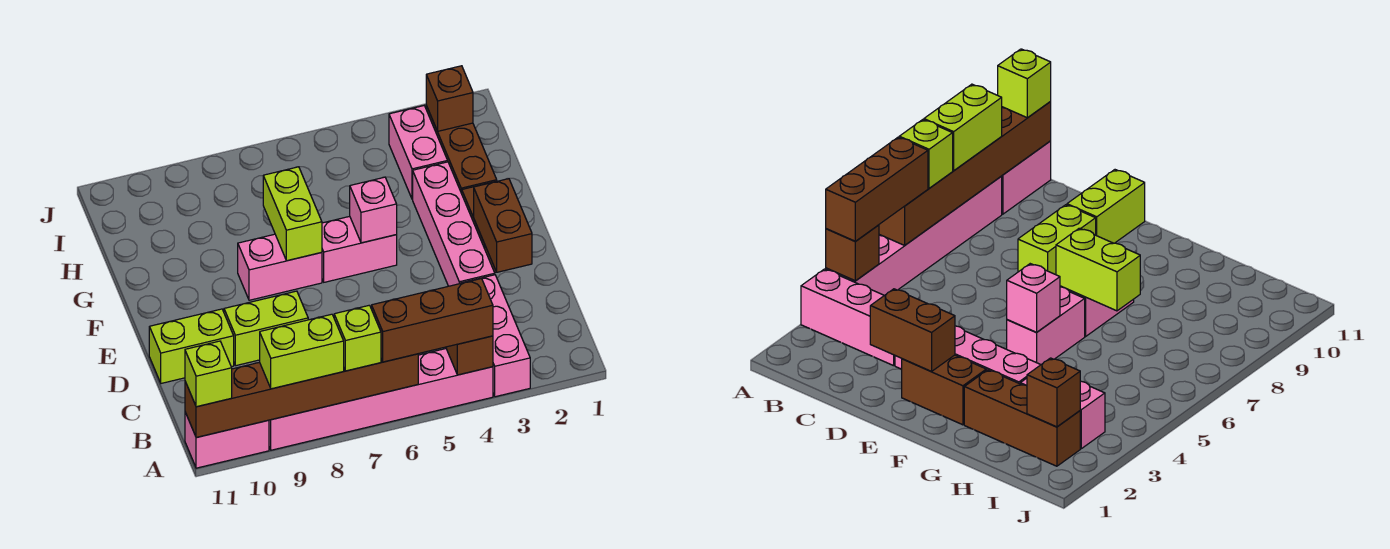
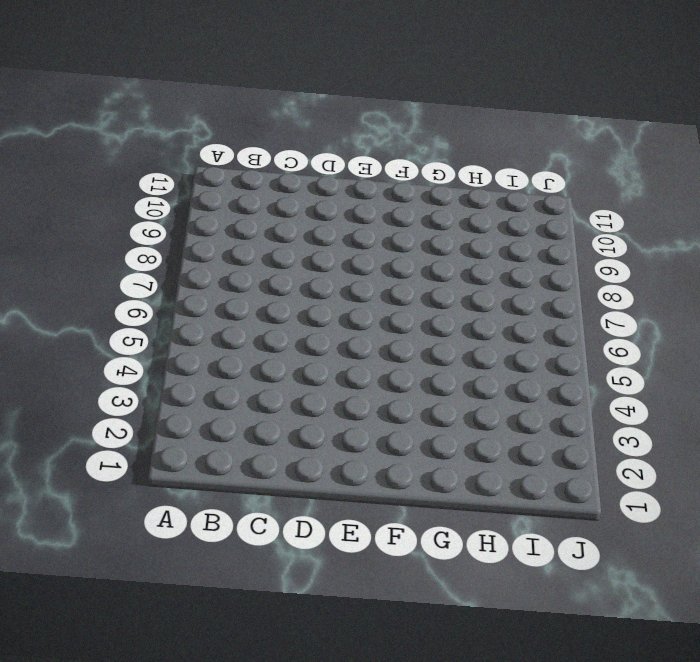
none -> pink brick A3:C3 level 1
none -> pink brick A4:A9 level 1
none -> pink brick A10:A11 level 1

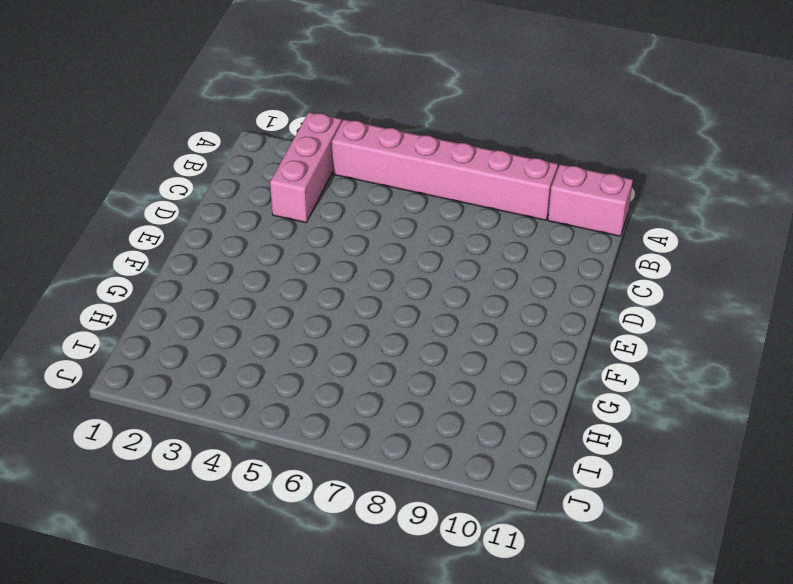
none -> pink brick D3:G3 level 1
none -> lime brick D8:D9 level 1
none -> lime brick D10:D11 level 1

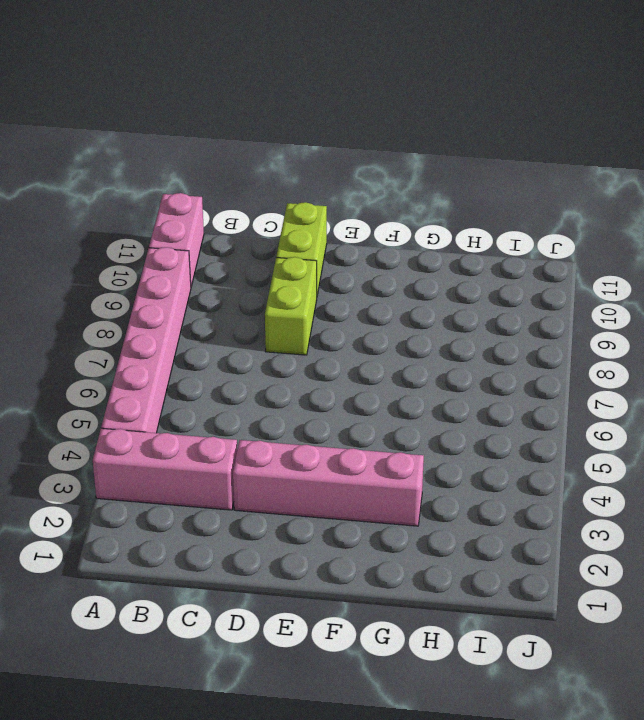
none -> brown brick E2:F2 level 1
none -> pink brick F5:F6 level 1
none -> pink brick F7:F8 level 1

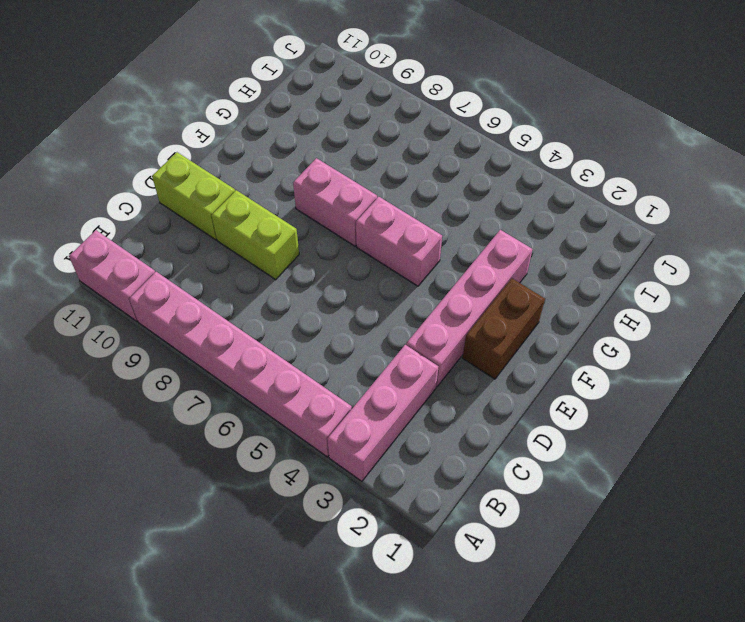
none -> brown brick G2:I2 level 1
none -> pink brick H3:I3 level 1
none -> brown brick A4 level 2

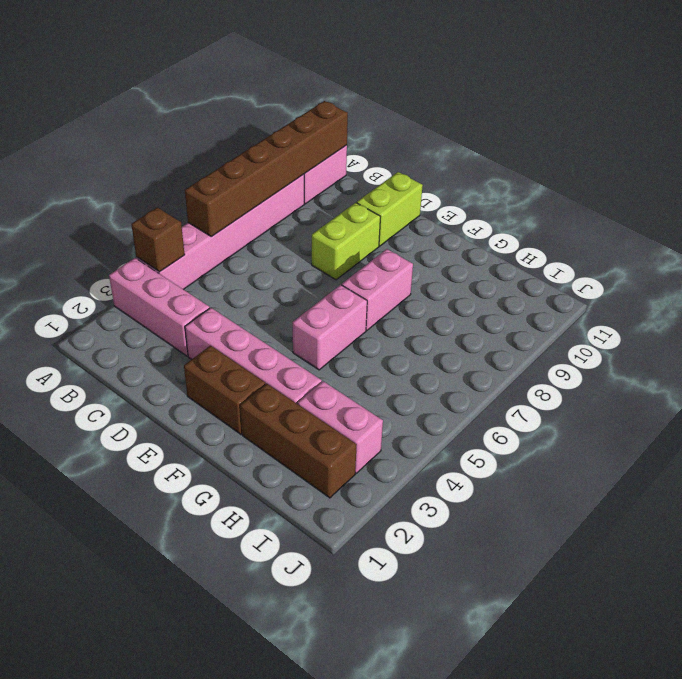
none -> brown brick D2:E2 level 2
none -> pink brick F5 level 2
none -> lime brick F7:G7 level 2

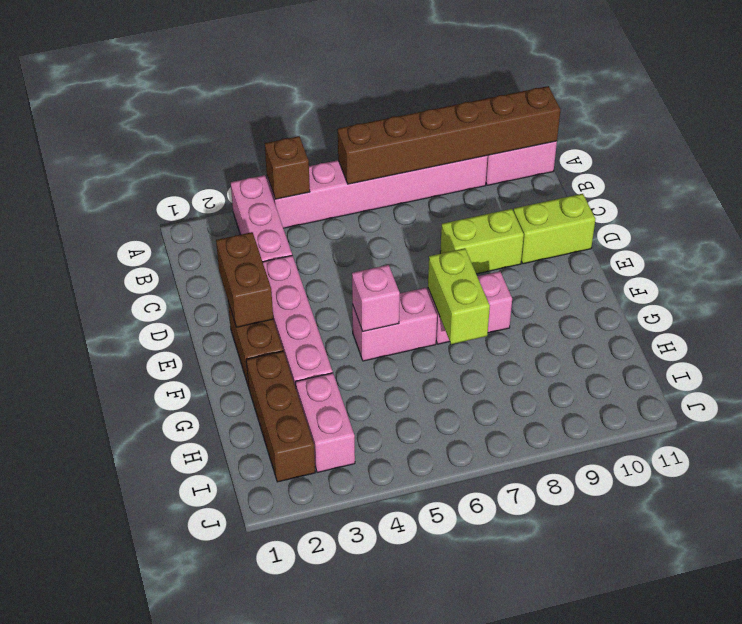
none -> brown brick I2 level 2
none -> brown brick A4:A6 level 3
none -> lime brick A7 level 3

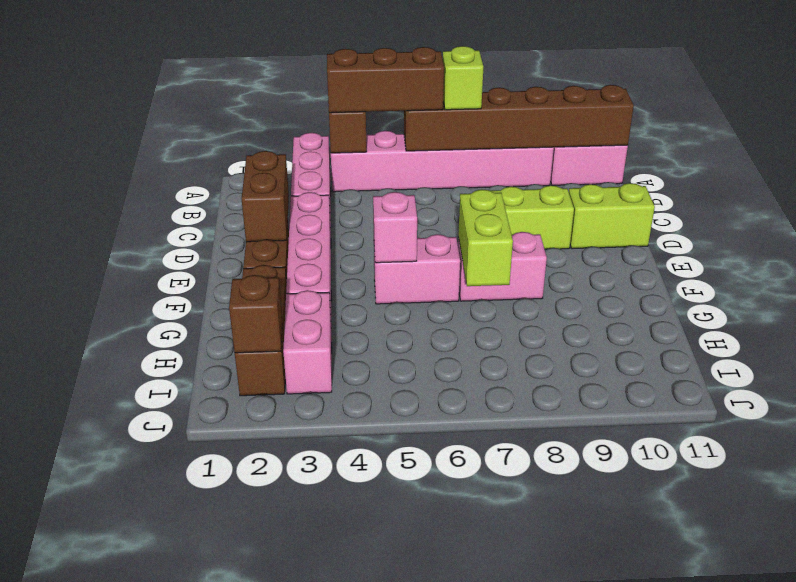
none -> lime brick A8:A9 level 3
none -> lime brick A11 level 3

